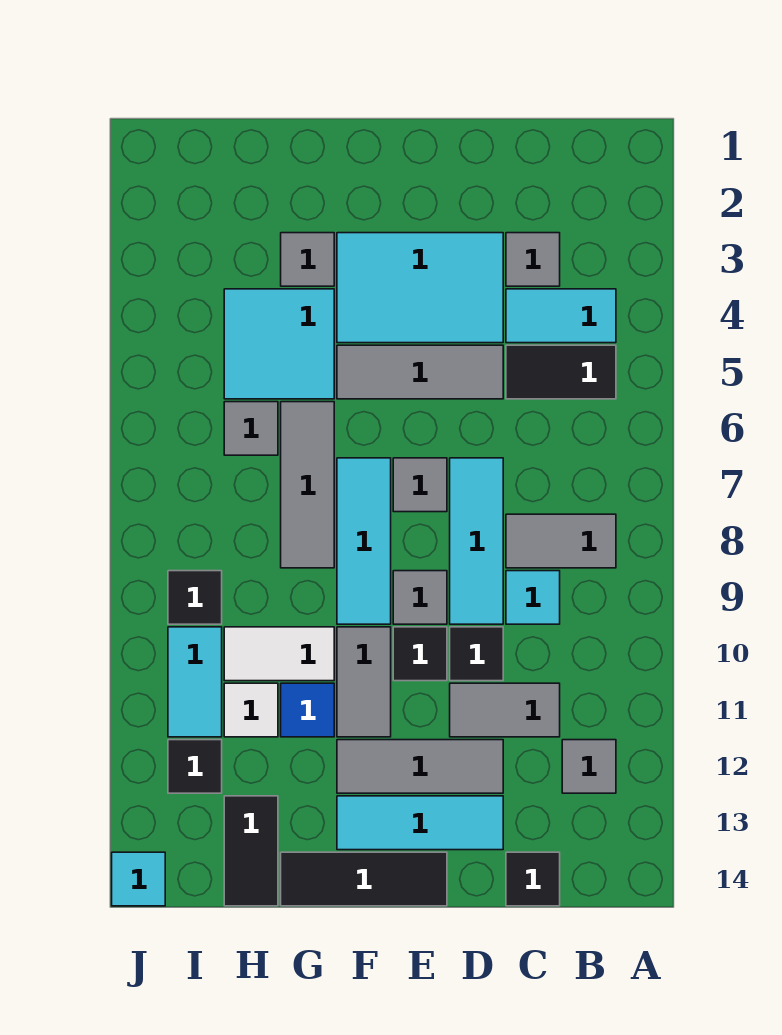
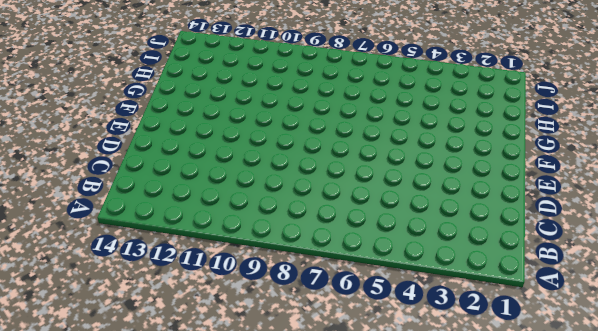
none -> cyan tile B4:C4 level 1
none -> black tile B5:C5 level 1
none -> grey tile B8:C8 level 1
none -> grey tile B12 level 1

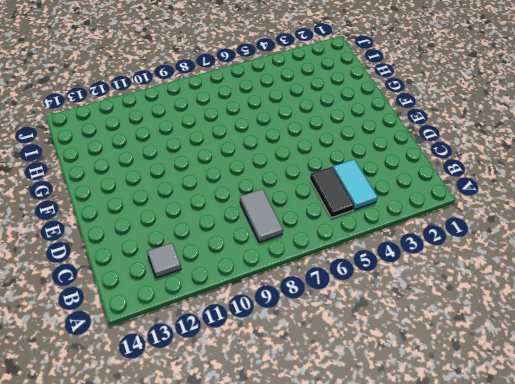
none -> grey tile C3 level 1
none -> cyan tile C9 level 1
none -> grey tile C11:D11 level 1
none -> black tile C14 level 1

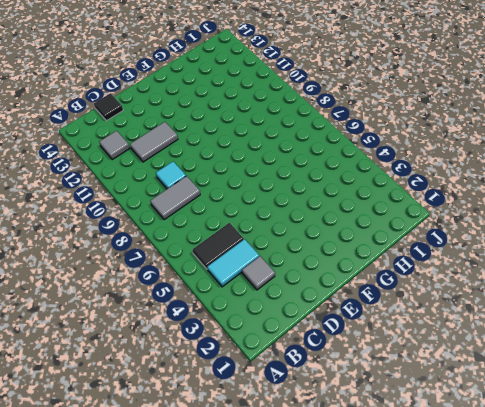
none -> cyan tile D3:F4 level 1
none -> grey tile D5:F5 level 1
none -> cyan tile D7:D9 level 1
none -> black tile D10 level 1

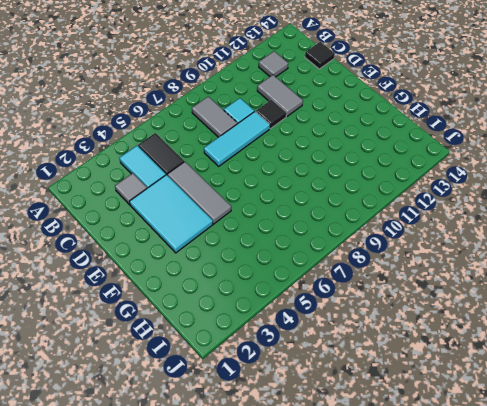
none -> grey tile D12:F12 level 1
none -> cyan tile D13:F13 level 1
none -> grey tile E7 level 1
none -> grey tile E9 level 1

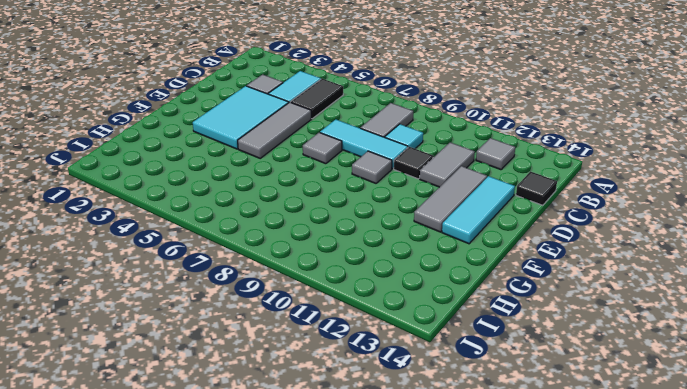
none -> black tile E10 level 1
none -> black tile E14:G14 level 1
none -> cyan tile F7:F9 level 1
none -> grey tile F10:F11 level 1

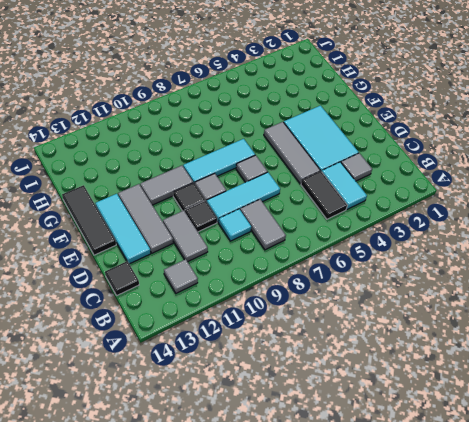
none -> grey tile G3 level 1
none -> cyan tile G4:H5 level 1
none -> grey tile G6:G8 level 1
none -> white tile G10:H10 level 1

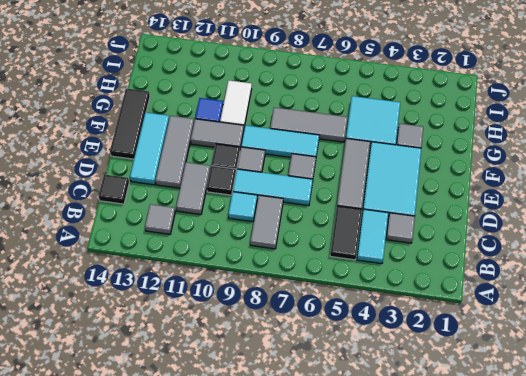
none -> grey tile H6 level 1
none -> white tile H11 level 1
none -> black tile H13:H14 level 1
none -> black tile I9 level 1

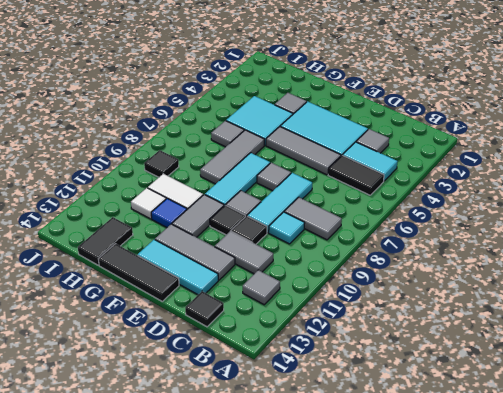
none -> cyan tile I10:I11 level 1
none -> black tile I12 level 1
none -> cyan tile J14 level 1

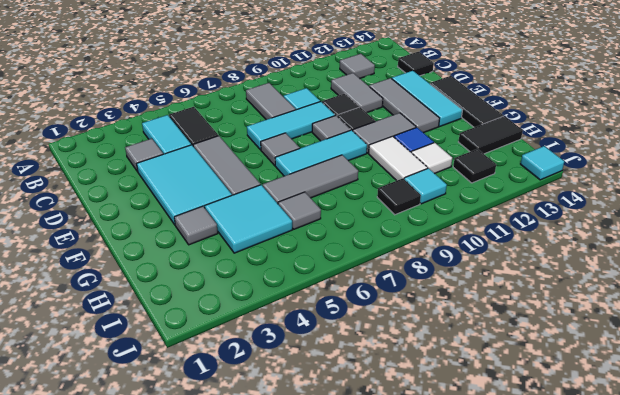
cyan tile I10 level 1 -> cyan tile I10:I11 level 1

